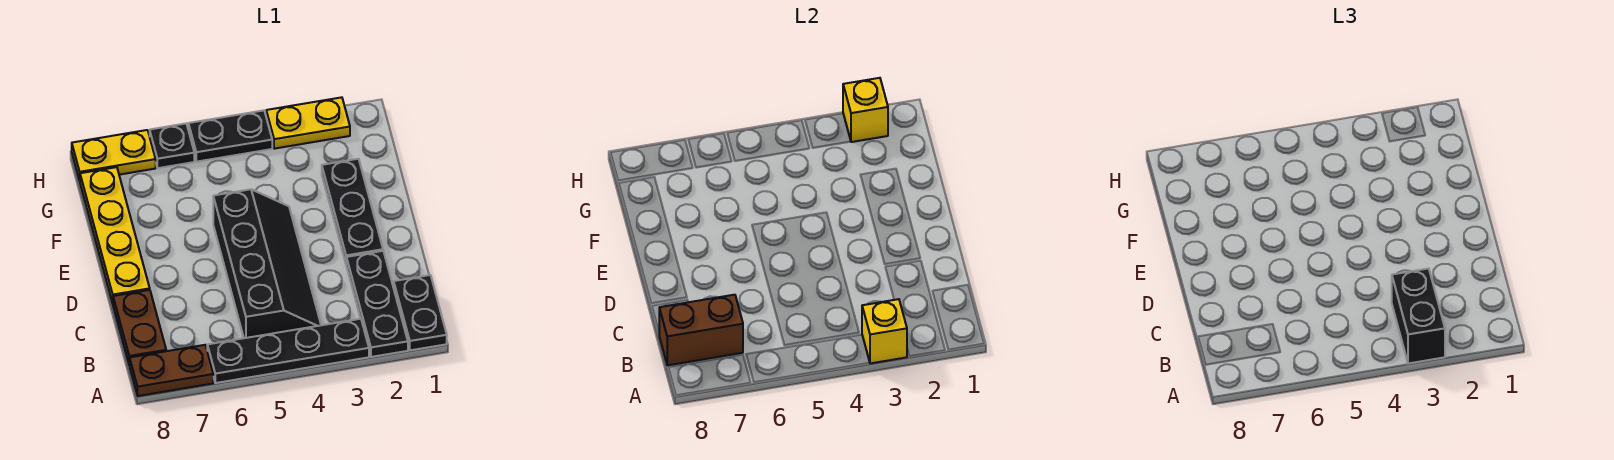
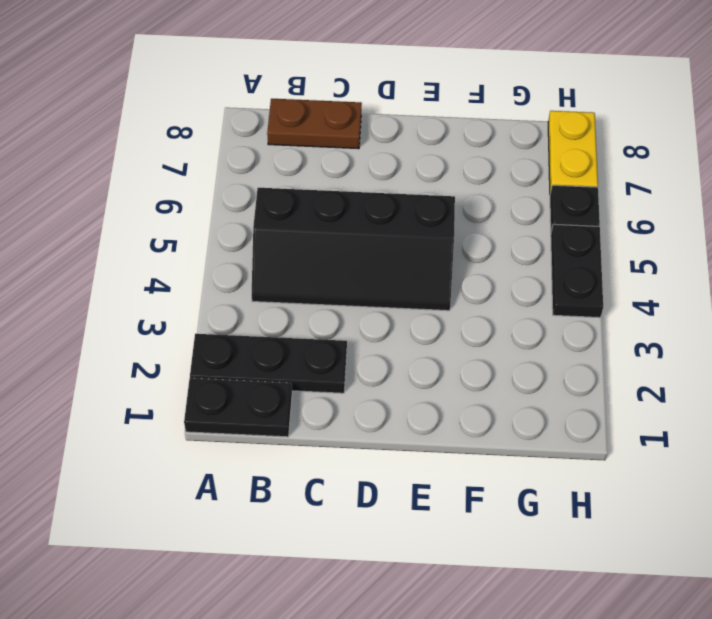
none -> black plate A3:A6 level 1
none -> brown plate A7:A8 level 1
none -> black plate D2:F2 level 1

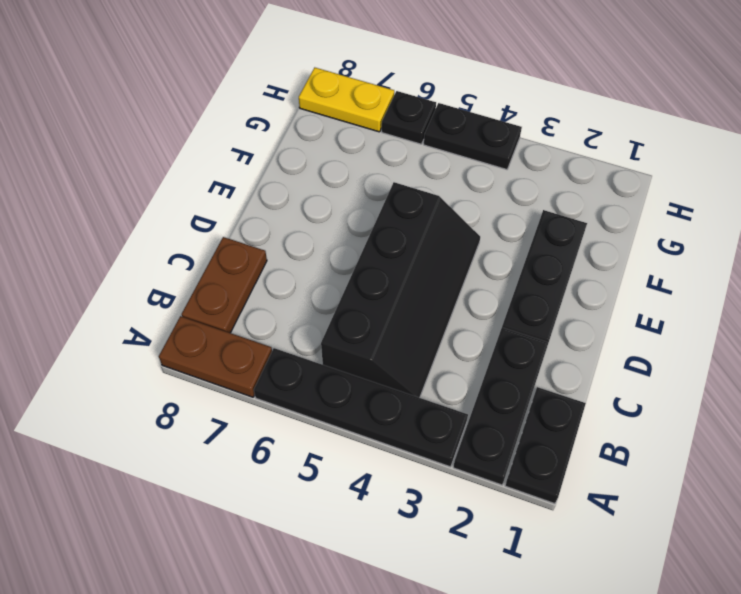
none -> yellow plate D8:G8 level 1
none -> yellow plate H2:H3 level 1
none -> yellow brick A3 level 2

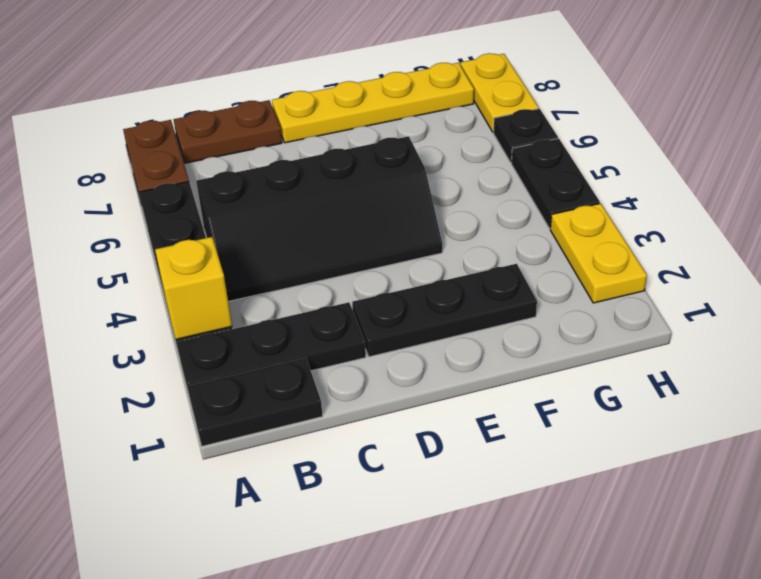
none -> brown brick B7:B8 level 2
none -> yellow brick H2 level 2
none -> black brick A3:B3 level 3

